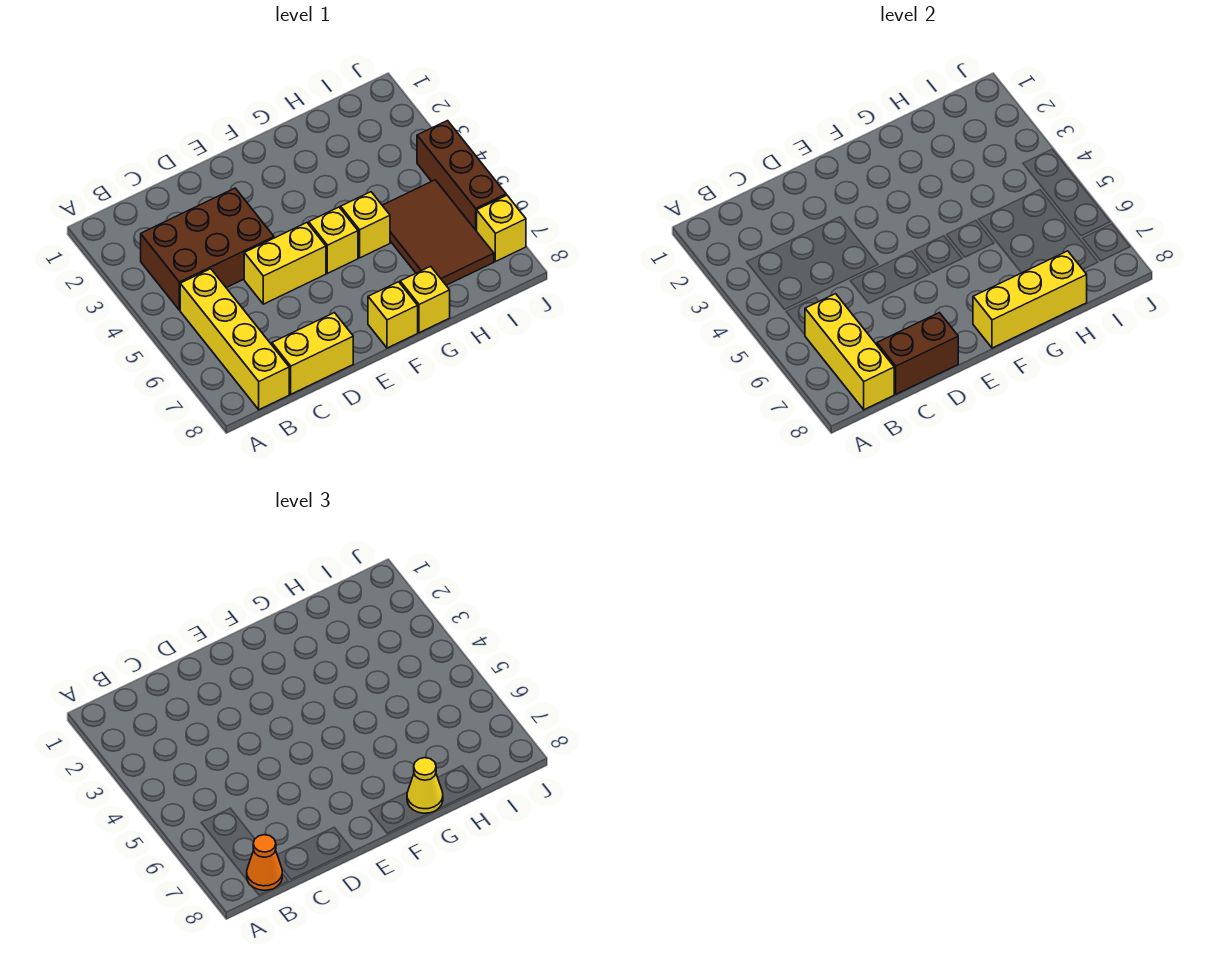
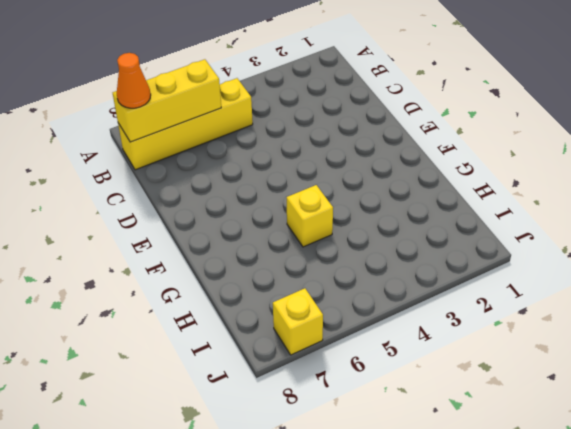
none -> brown brick B3:D4 level 1
none -> yellow brick C8:D8 level 1
none -> yellow brick D5:E5 level 1

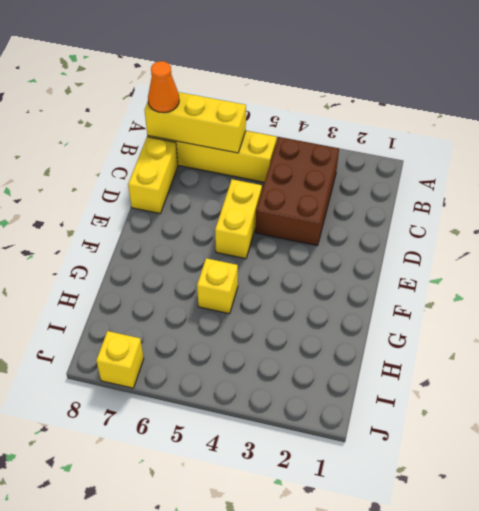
none -> yellow brick F5 level 1
none -> yellow brick F8 level 1
none -> yellow brick G8 level 1

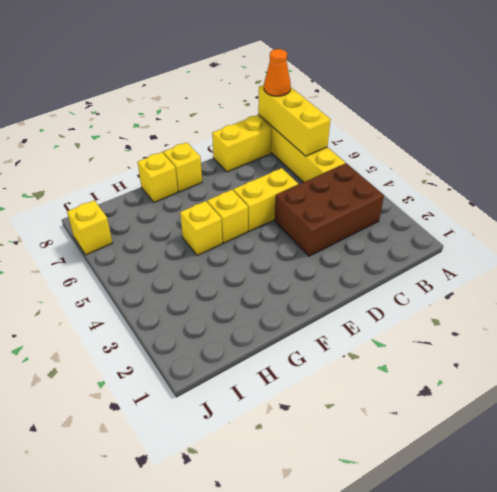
none -> brown tile H5:I7 level 1
none -> brown brick J4:J6 level 1
none -> brown brick C8:D8 level 2

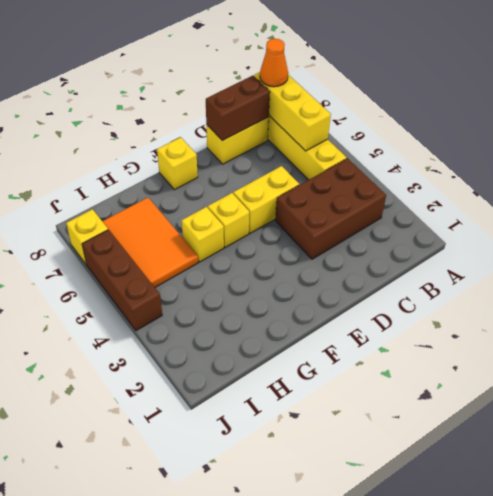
orange tile H5:I7 level 1 -> brown tile H5:I7 level 1
none -> yellow brick G8 level 1
none -> yellow brick F8:H8 level 2
none -> yellow cone G8 level 3

